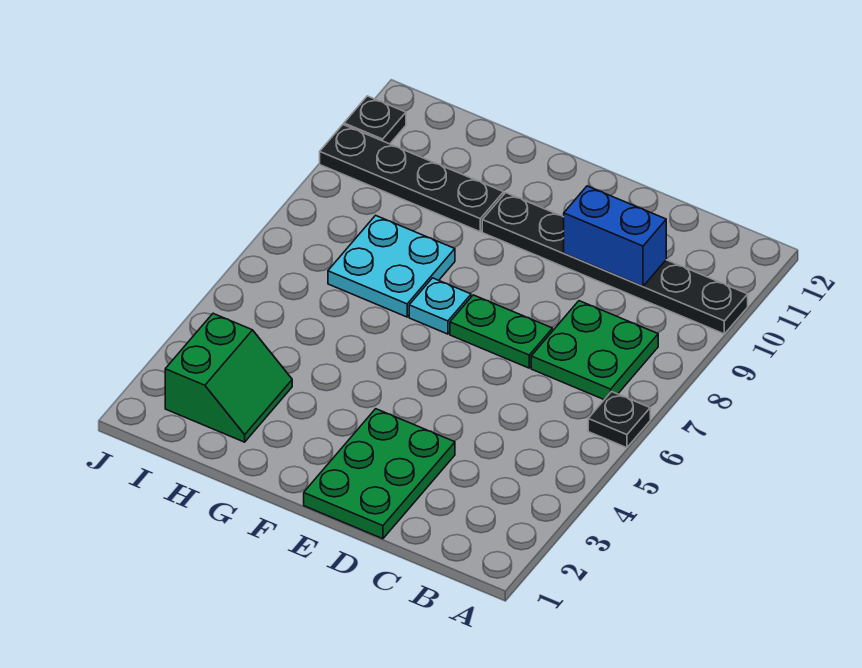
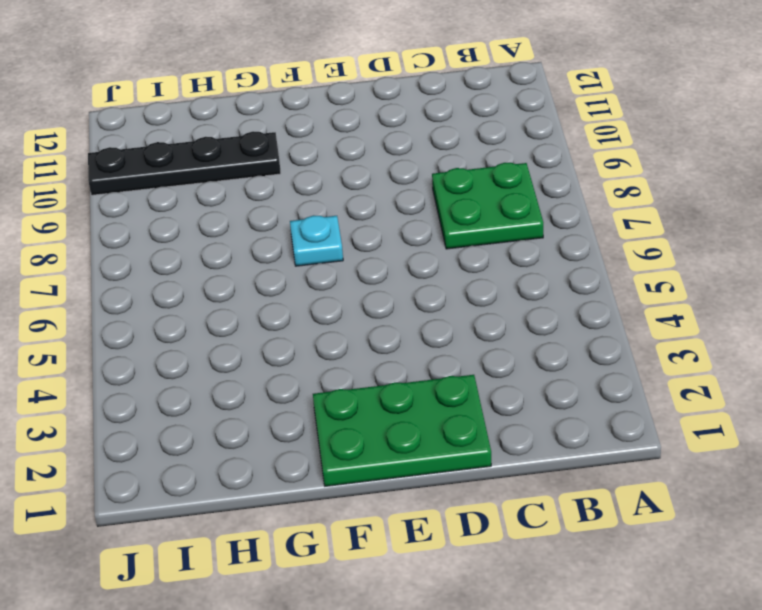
green plate D1:F2 level 1 -> green plate D1:E3 level 1
none -> black plate A6 level 1
none -> black plate A10:F10 level 1

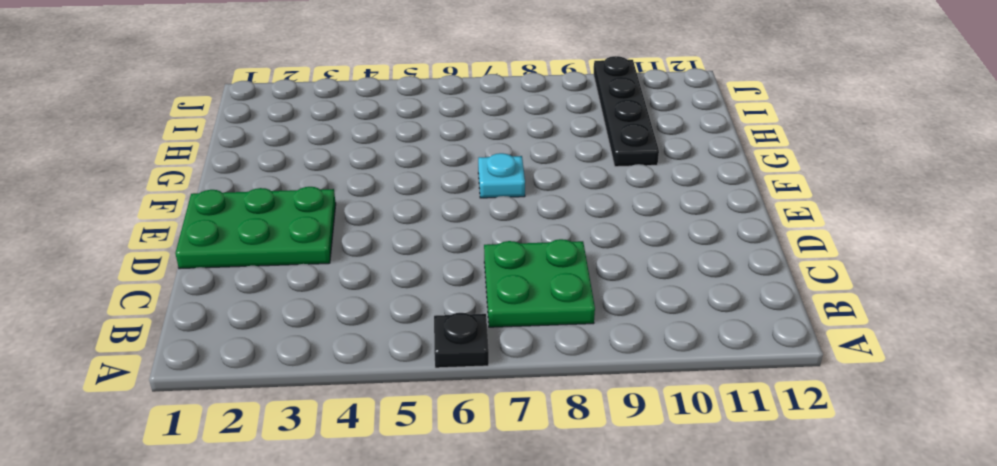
none -> black plate A10:F10 level 1
none -> green plate D7:E7 level 1

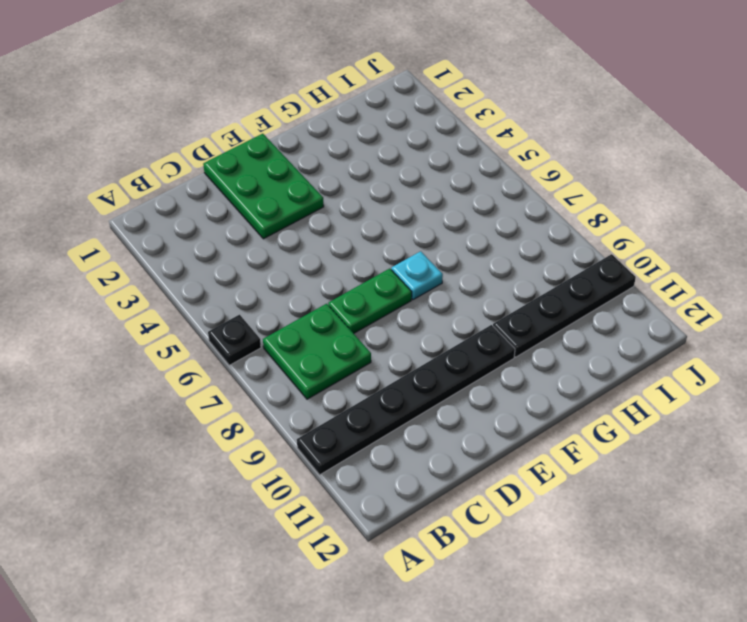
none -> cyan plate G7:H8 level 1
none -> green slope H2:I3 level 1 top I

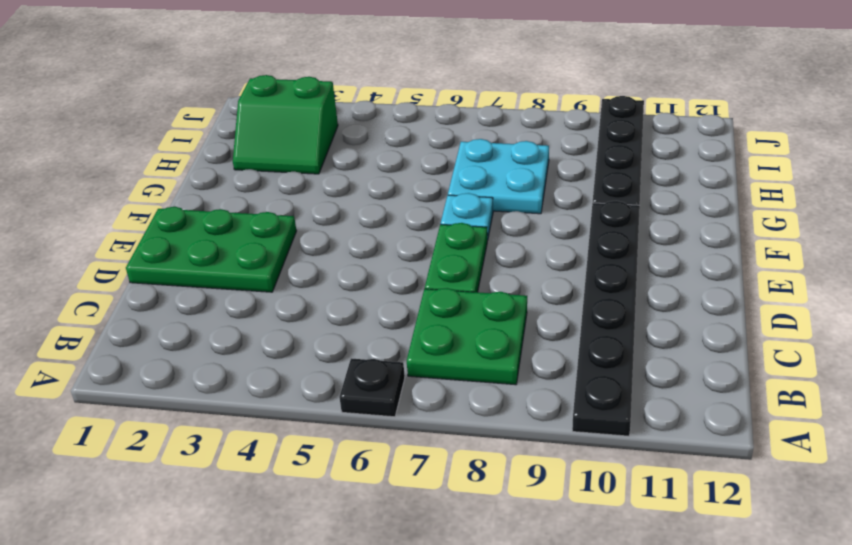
none -> black plate J11 level 1
none -> blue brick C10:D10 level 2

